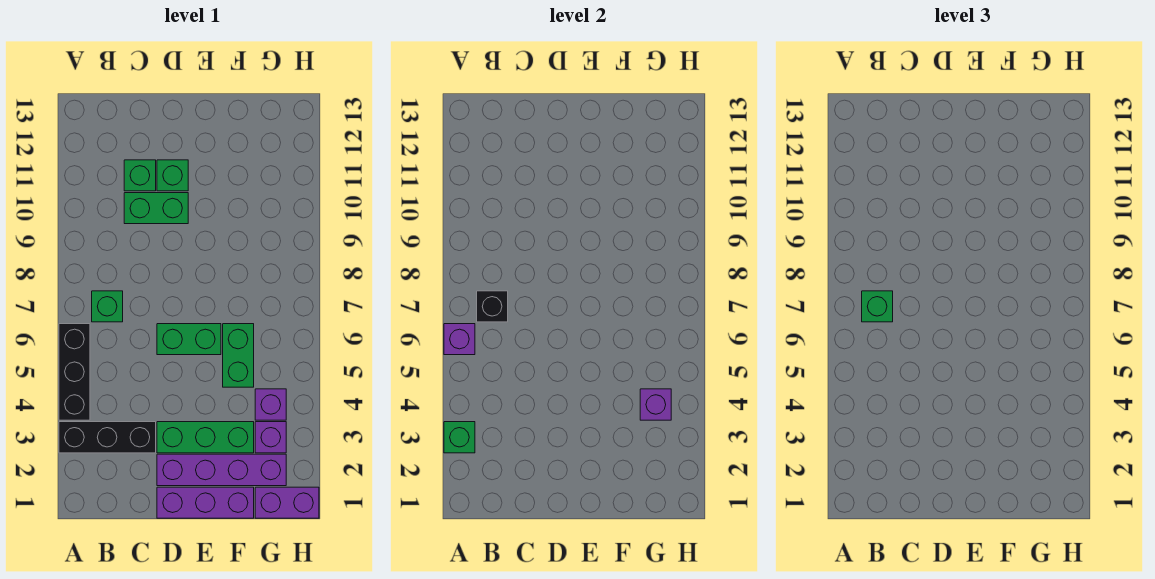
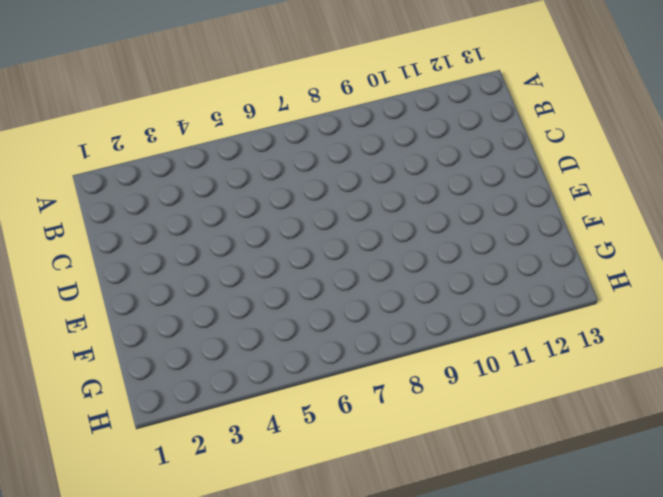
none -> black brick A3:C3 level 1
none -> black brick A4:A6 level 1
none -> green brick B7 level 1

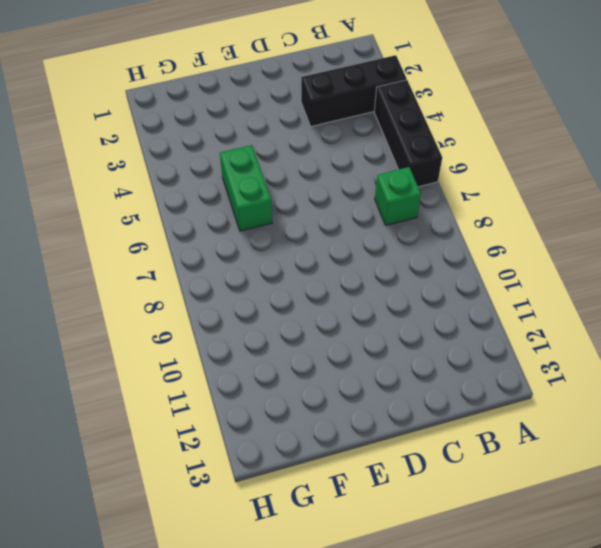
none -> green brick C10:D10 level 1
none -> green brick C11 level 1
none -> purple brick D1:F1 level 1

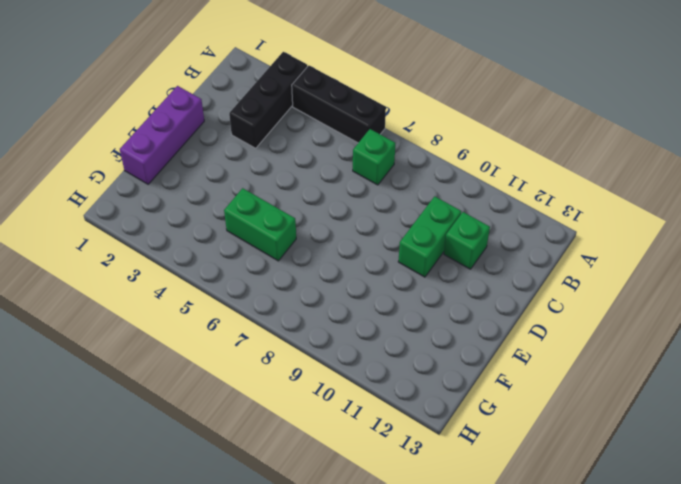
none -> purple brick D2:G2 level 1
none -> green brick D3:F3 level 1
none -> green brick D6:E6 level 1

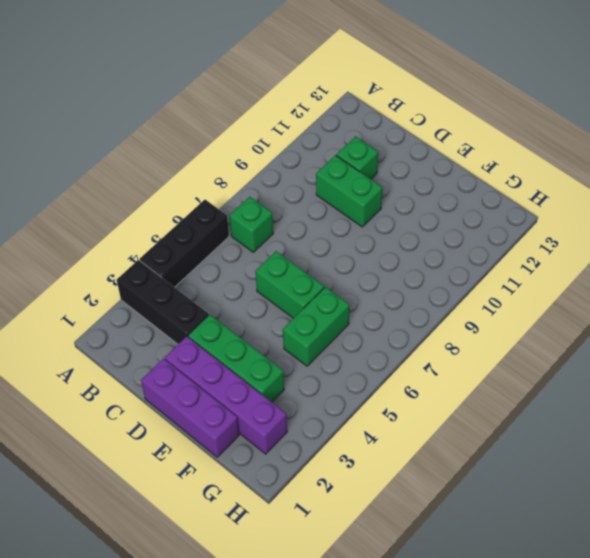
none -> green brick D11 level 1
none -> purple brick G1:H1 level 1
none -> purple brick G3 level 1

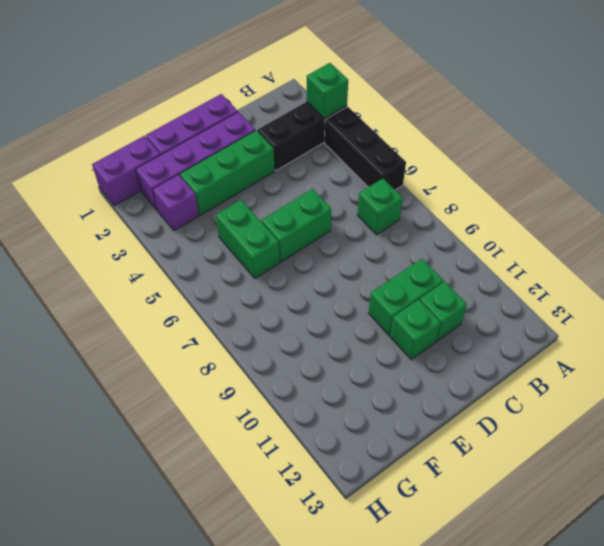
none -> purple brick G4 level 1
none -> purple brick A6 level 2
none -> black brick B7 level 2

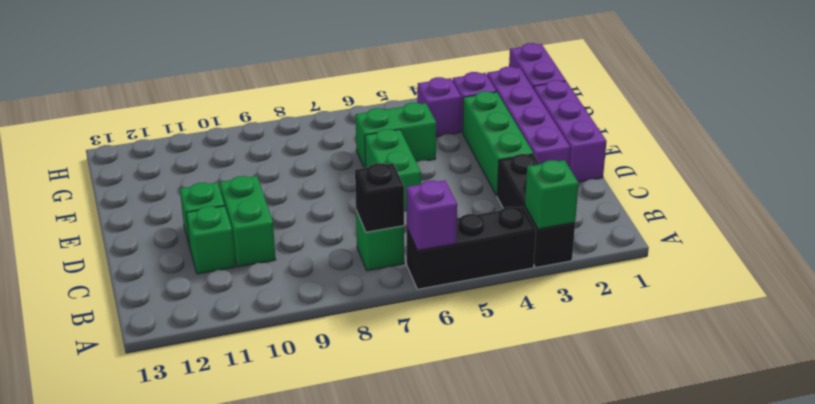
none -> purple brick G4 level 2
none -> green brick B7 level 3

